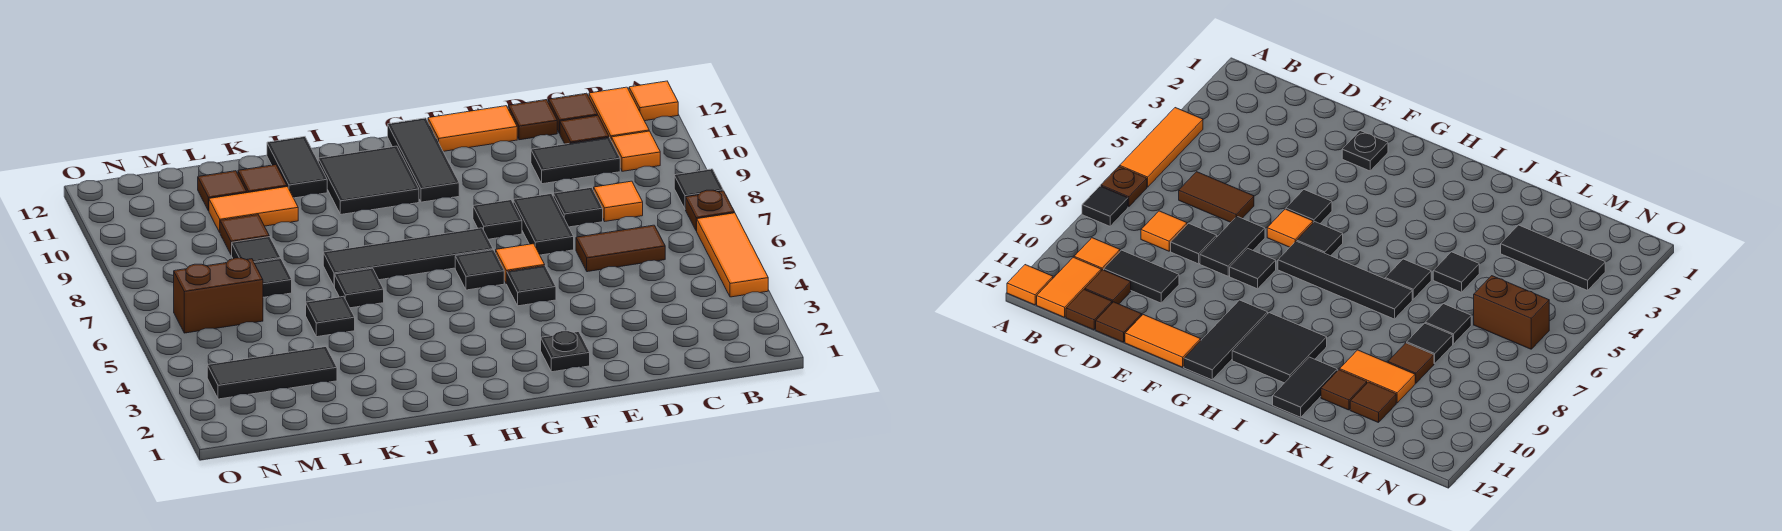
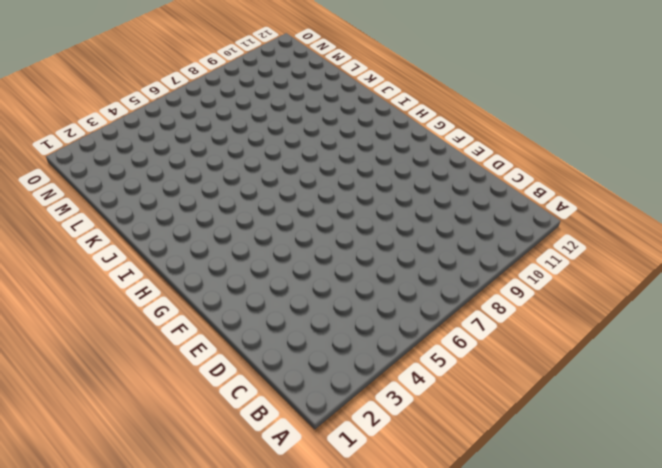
none -> orange tile A4:A6 level 1
none -> brown plate A7 level 1
none -> black tile A8 level 1
none -> orange tile A12 level 1

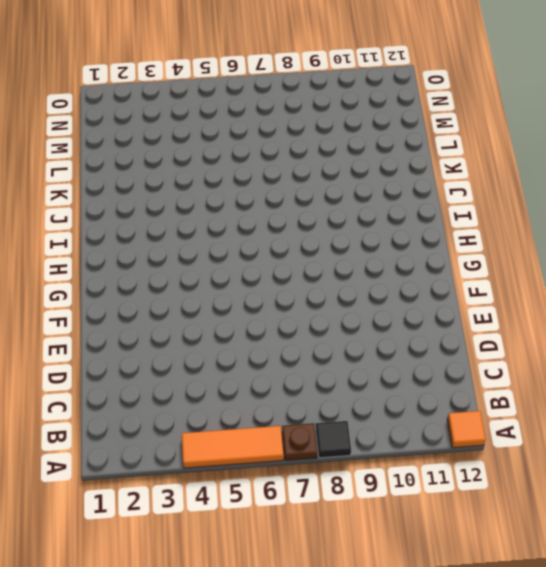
none -> orange tile B10 level 1
none -> orange tile B11:B12 level 1
none -> brown tile C6:D6 level 1
none -> orange tile C8 level 1

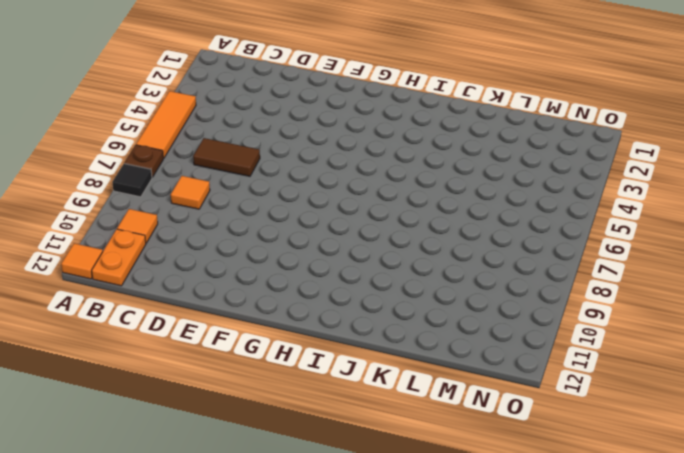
orange plate B11:B12 level 1 -> orange tile B11:B12 level 1
none -> black tile C10:D10 level 1
none -> brown tile C11 level 1
none -> brown tile C12 level 1
none -> black tile D8 level 1

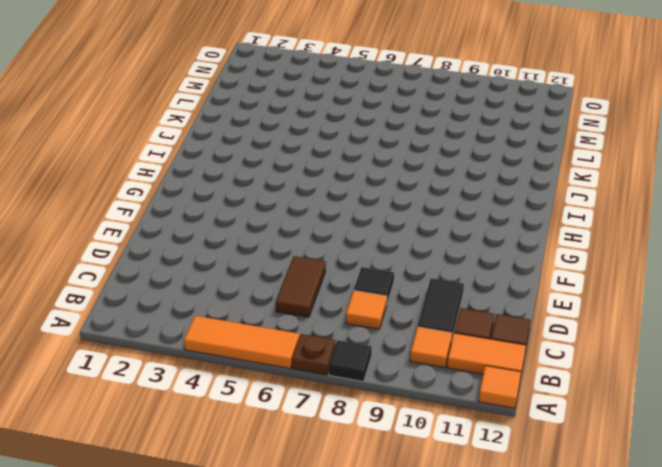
none -> brown tile D12 level 1
none -> black tile E7:E8 level 1
none -> orange tile E12:F12 level 1
none -> black plate F2 level 1

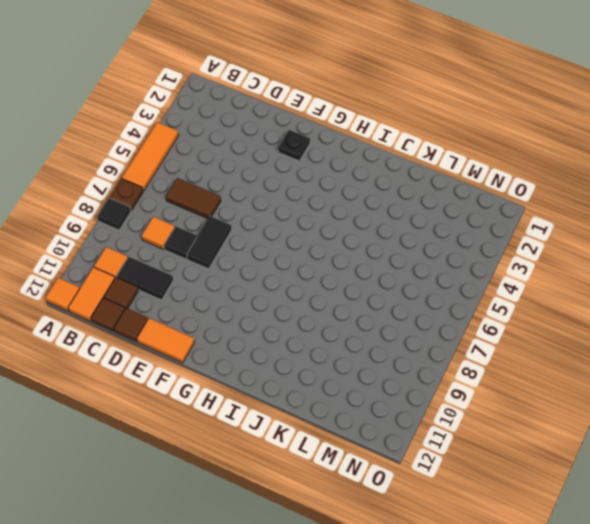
none -> black tile F5 level 1
none -> orange tile F6 level 1
none -> black tile F8 level 1
none -> black tile G6 level 1

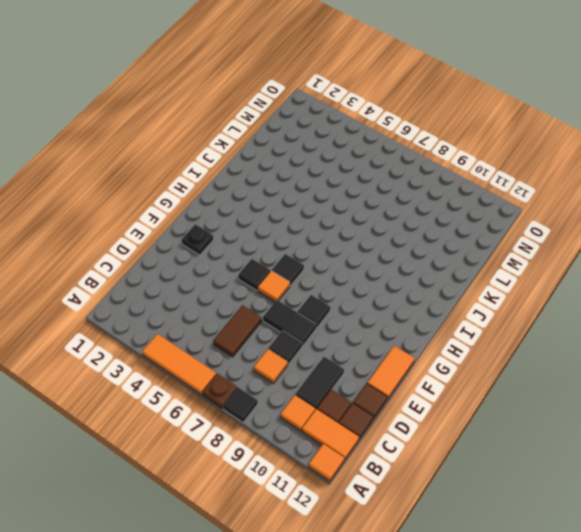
none -> black tile G7:J7 level 1
none -> black tile G10:G12 level 1
none -> black tile H10:I11 level 1
none -> black tile J6 level 1

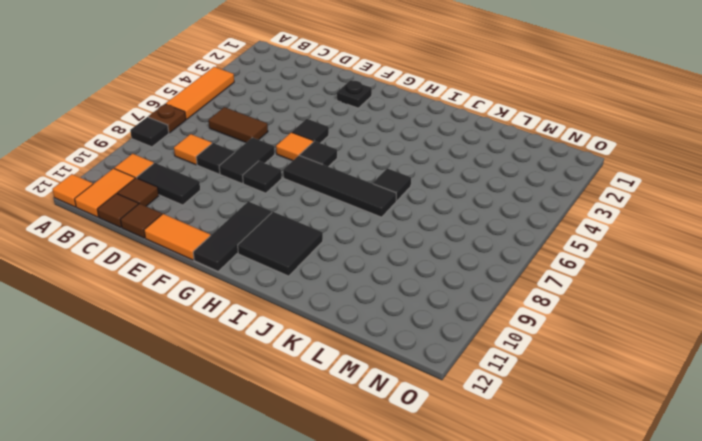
none -> black tile J11:J12 level 1
none -> black tile K5 level 1
none -> orange tile K10:L10 level 1
none -> brown tile K11 level 1

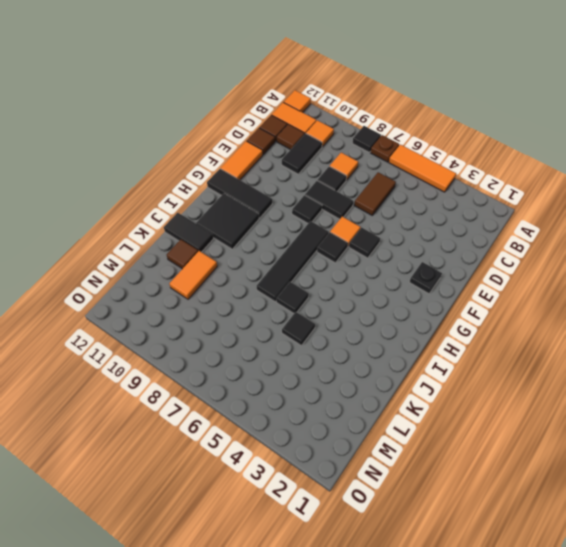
none -> black tile L3:N3 level 1
none -> black tile L7 level 1
none -> black tile L8 level 1
none -> brown tile L9 level 1

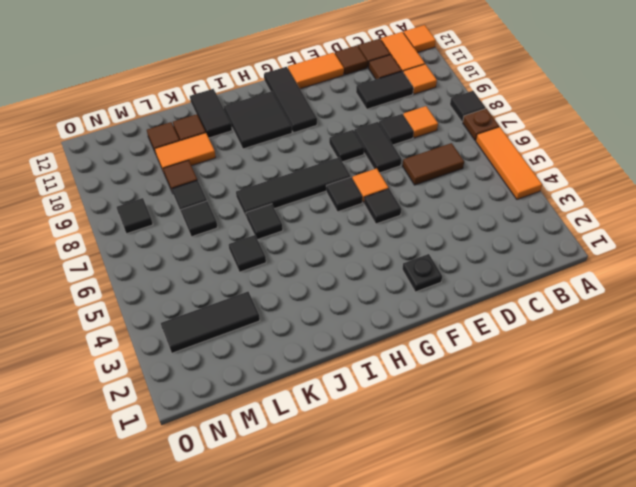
black tile N8 level 1 -> none
none -> brown brick M6:N6 level 1

